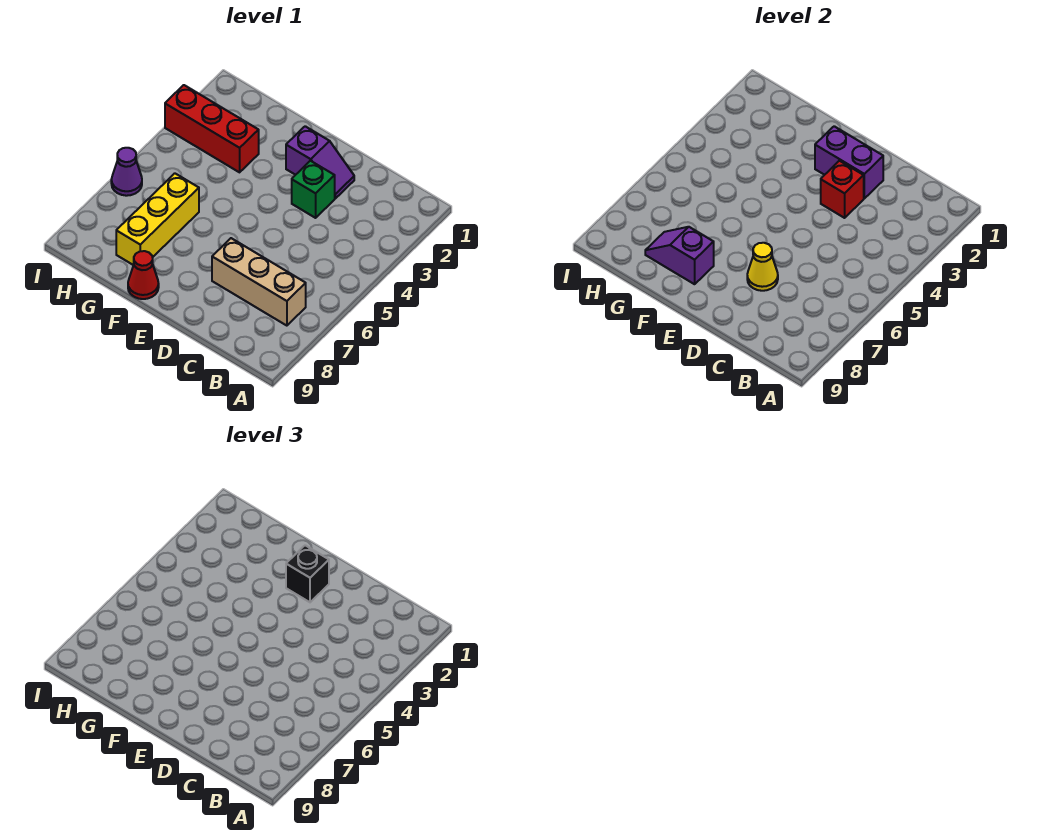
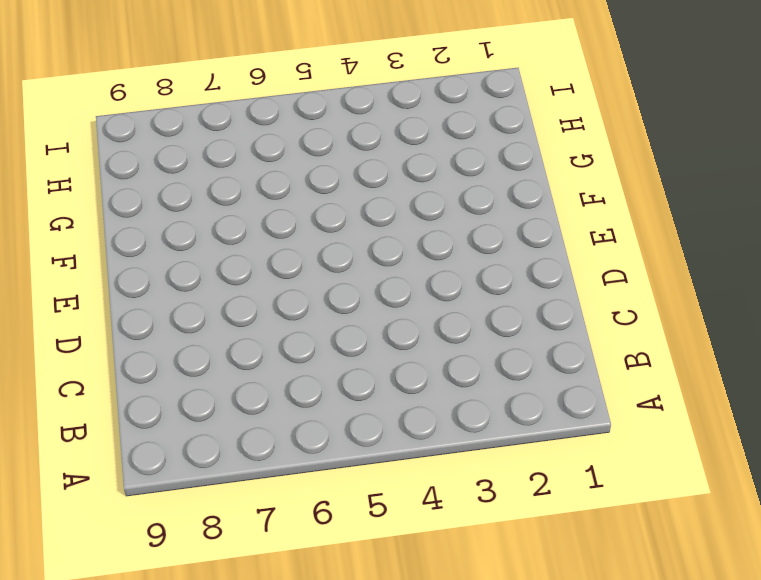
none -> tan brick B7:D7 level 1
none -> purple slope D2:E2 level 1 top E
none -> green brick D3 level 1

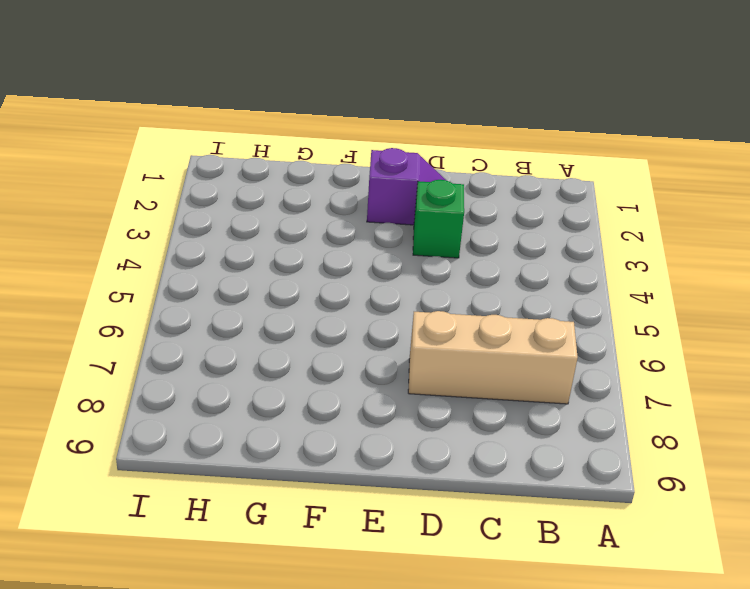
none -> red cone F9 level 1
none -> red brick G3:I3 level 1
none -> yellow brick G6:G8 level 1

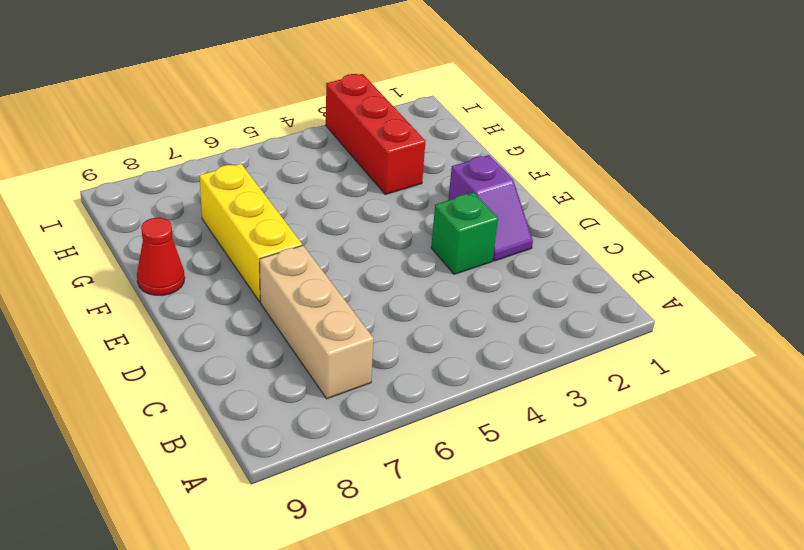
yellow brick E7:G7 level 1 -> yellow brick G6:G8 level 1
none -> purple cone I6 level 1
none -> purple brick D2:E2 level 2
none -> red brick D3 level 2

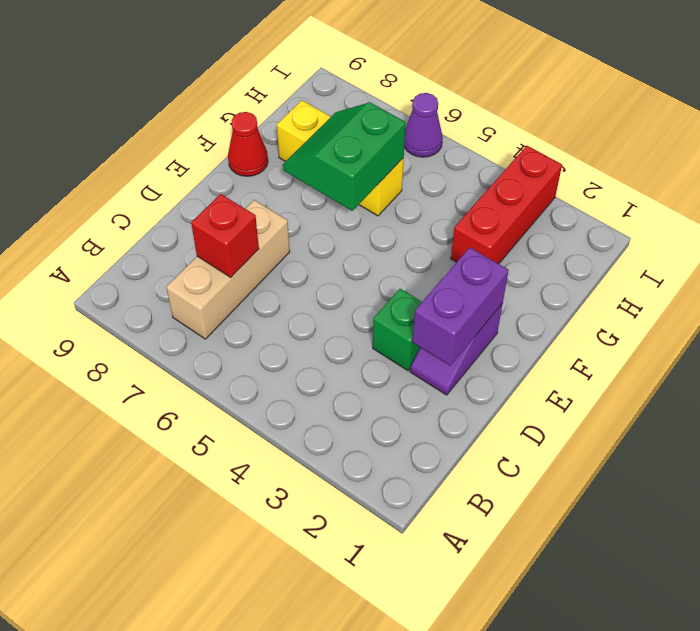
red brick C7 level 2 -> red brick D3 level 2
green slope F6:G7 level 2 top 6 -> none
none -> yellow cone D7 level 2
none -> purple slope F8:G8 level 2 top F
none -> black brick E2 level 3

